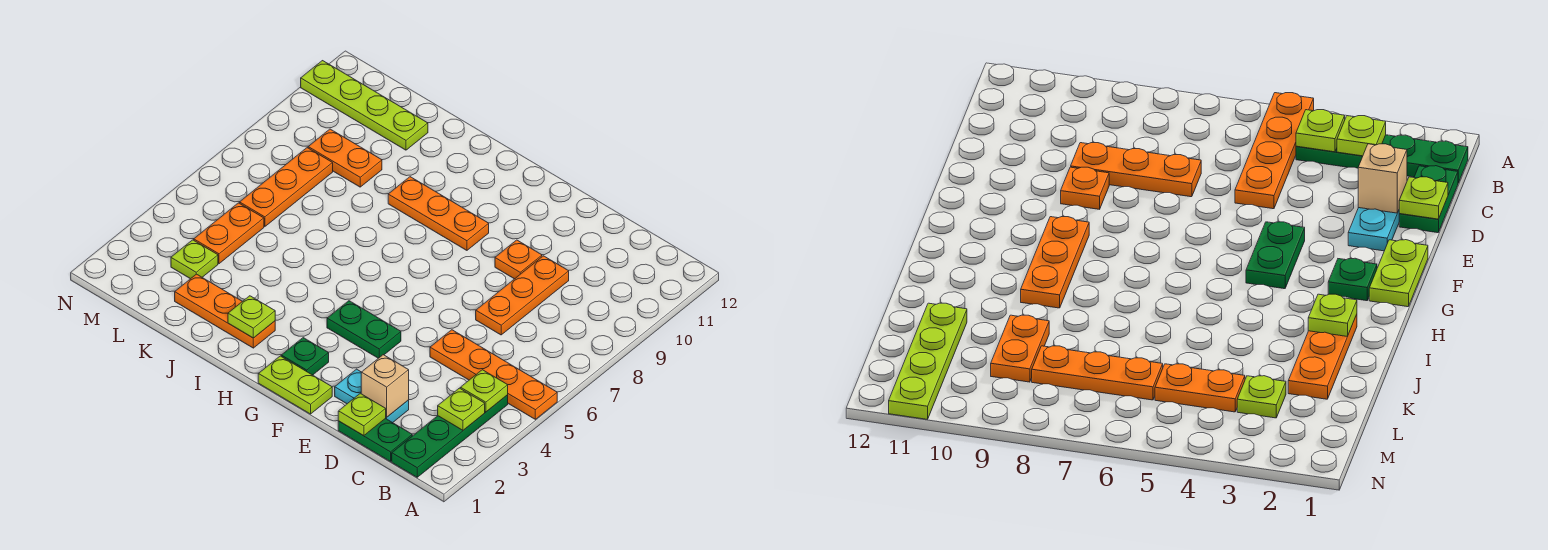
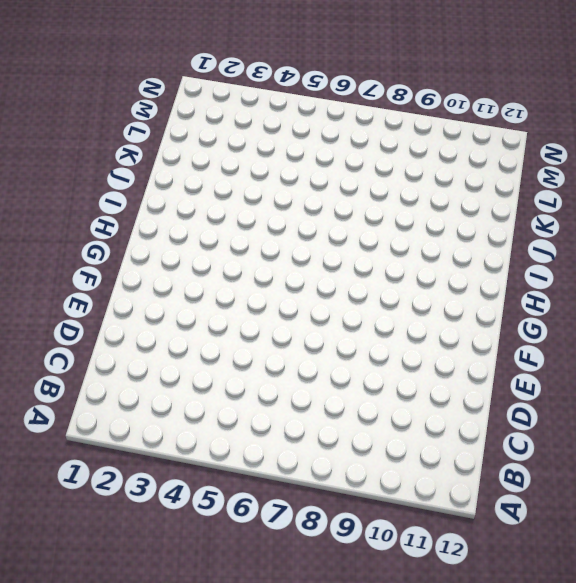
none -> orange plate A5:D5 level 1
none -> green plate B1:B4 level 1
none -> green plate C1:D1 level 1

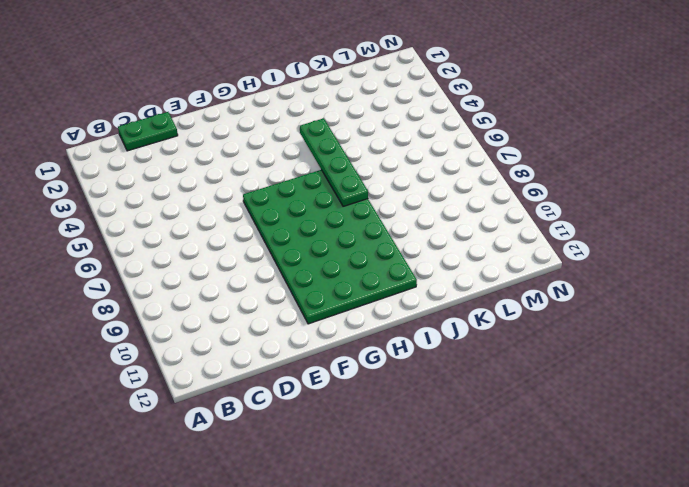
green plate F6:I11 level 1 -> orange plate G9:I9 level 1
green plate I4:I7 level 2 -> green plate B1:B4 level 1
none -> orange plate A5:D5 level 1
none -> cyan plate D2:E2 level 1
none -> orange plate D7:D9 level 1

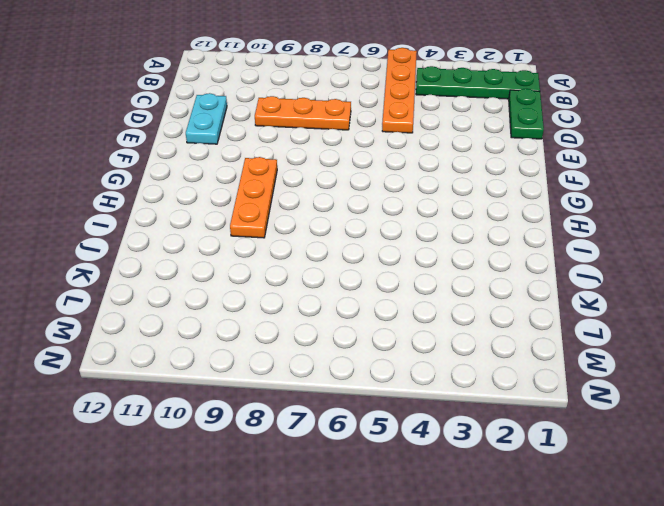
cyan plate D11:E11 level 1 -> cyan plate D2:E2 level 1
none -> orange plate E9 level 1
none -> lime plate F1:G1 level 1
none -> green plate F4:G4 level 1

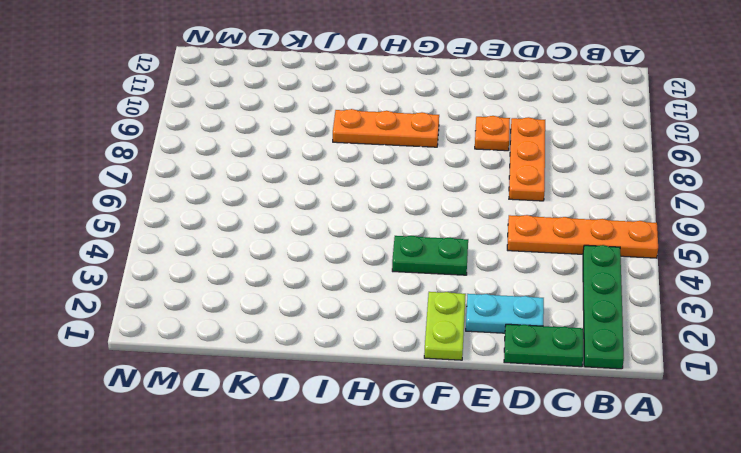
lime plate F1:F2 level 1 -> lime plate F1:G1 level 1
none -> green plate G2 level 1
none -> orange plate I2:K2 level 1
none -> orange plate K9:L9 level 1

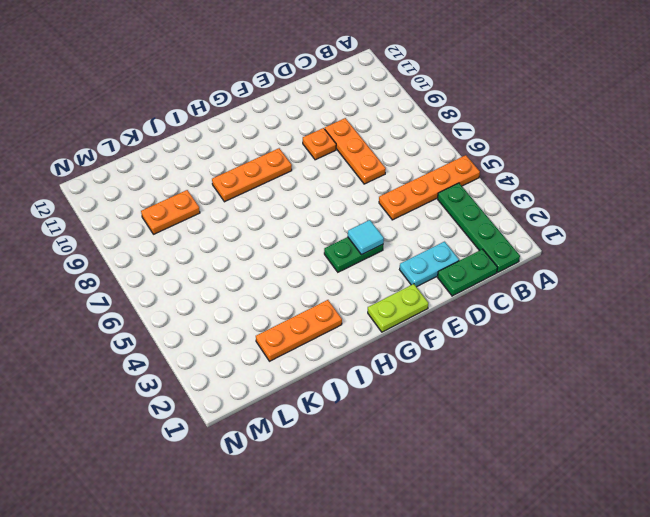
cyan tile F4 level 2 -> none
none -> green plate G2 level 1
none -> lime plate K11:N11 level 1
none -> lime plate L3 level 1

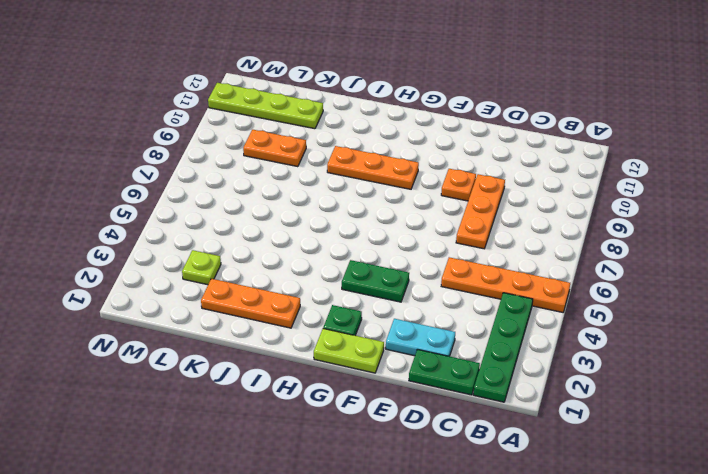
none -> orange plate L4:L5 level 1
none -> orange plate L6:L8 level 1
none -> lime plate B3 level 2

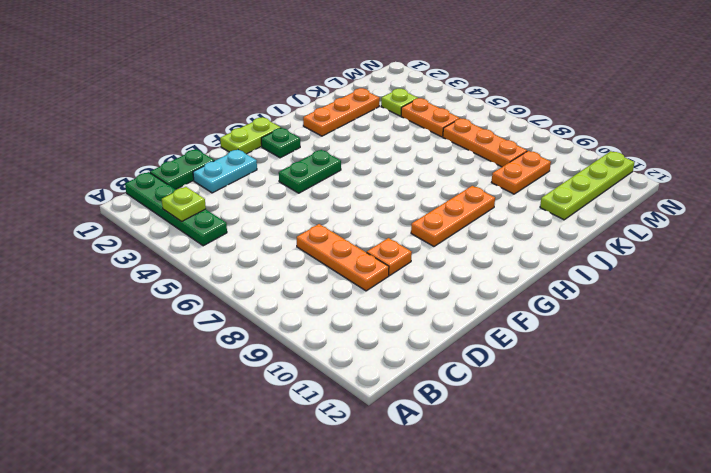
none -> orange plate A5:D5 level 1
none -> lime plate B4 level 2
none -> lime plate D1 level 2

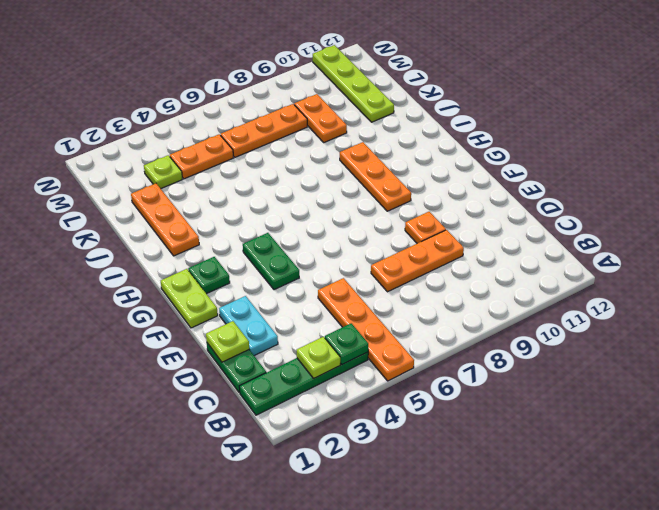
green plate B4 level 2 -> lime plate B4 level 2
none -> tan brick D2 level 2
none -> lime plate I2 level 2

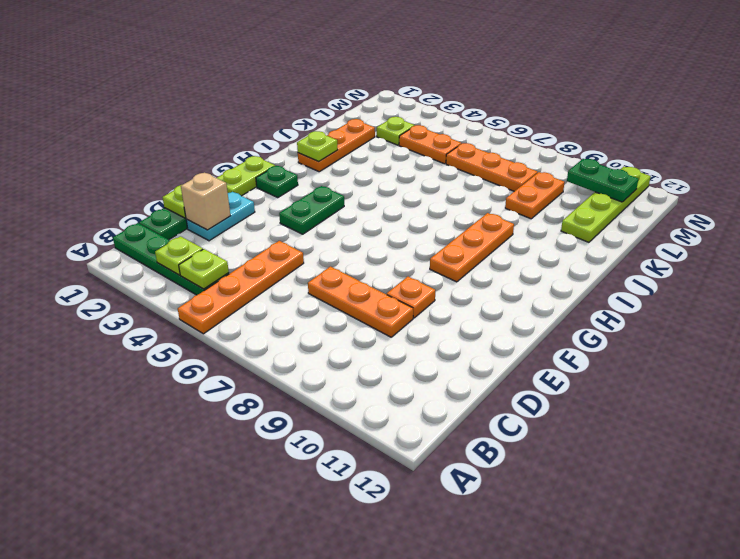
green plate M10:M11 level 2 -> none

